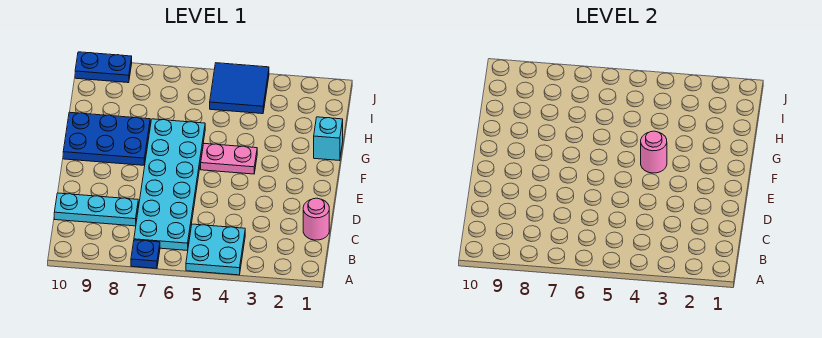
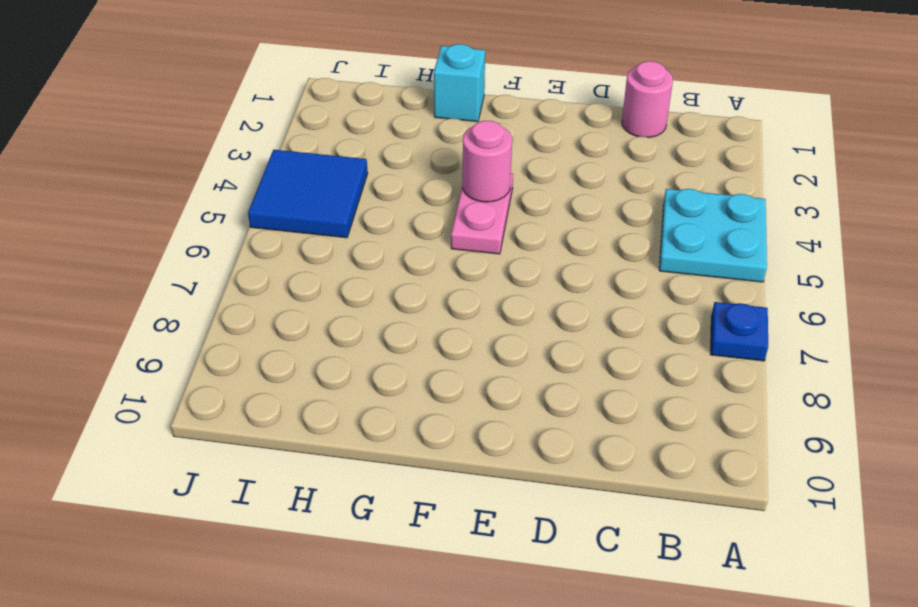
none -> cyan plate B6:G7 level 1
none -> cyan plate C8:C10 level 1

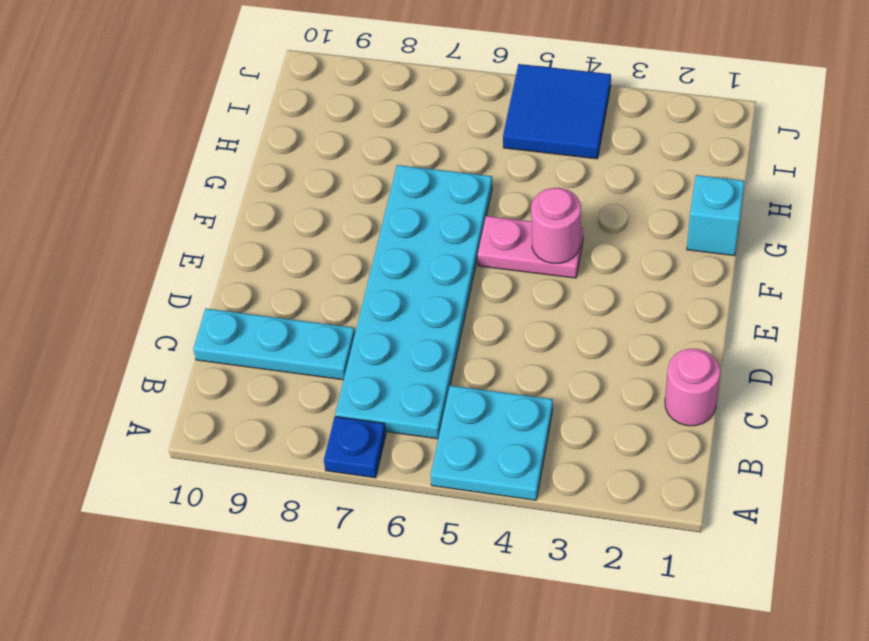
none -> blue plate F8:G10 level 1
none -> blue plate J9:J10 level 1

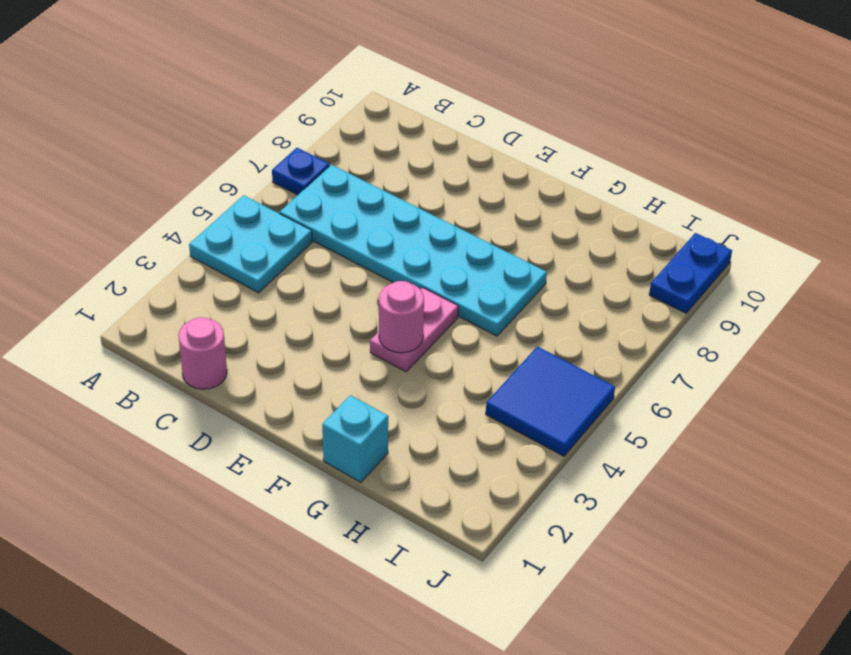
none -> cyan plate C8:C10 level 1
none -> blue plate F8:G10 level 1

